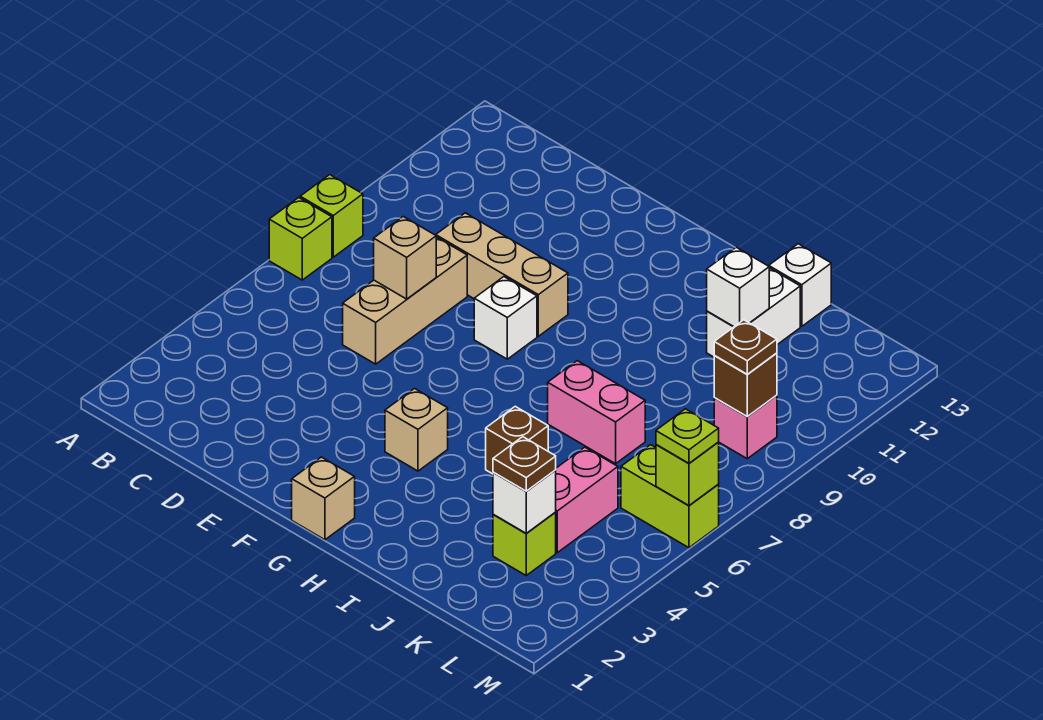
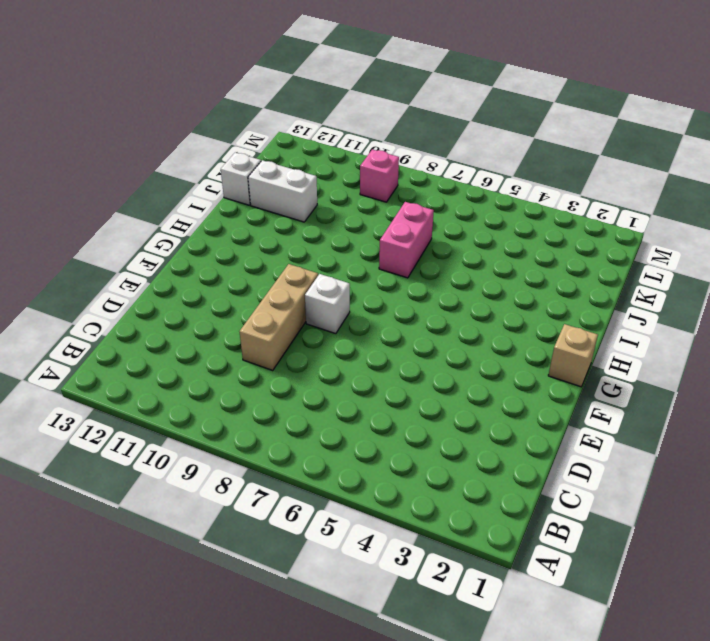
none -> lime brick A7 level 1
none -> lime brick A8 level 1
none -> tan brick D6:D8 level 1

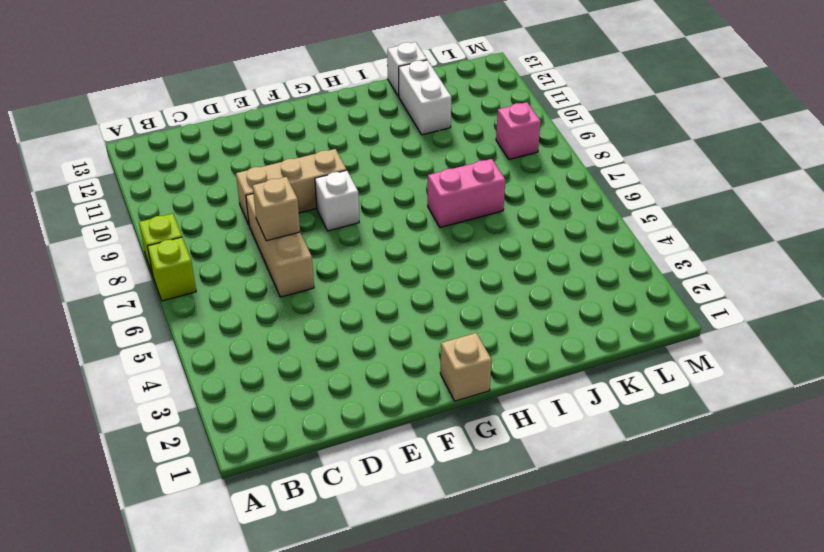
none -> tan brick G4 level 1
none -> brown brick I5 level 1
none -> lime brick K3 level 1

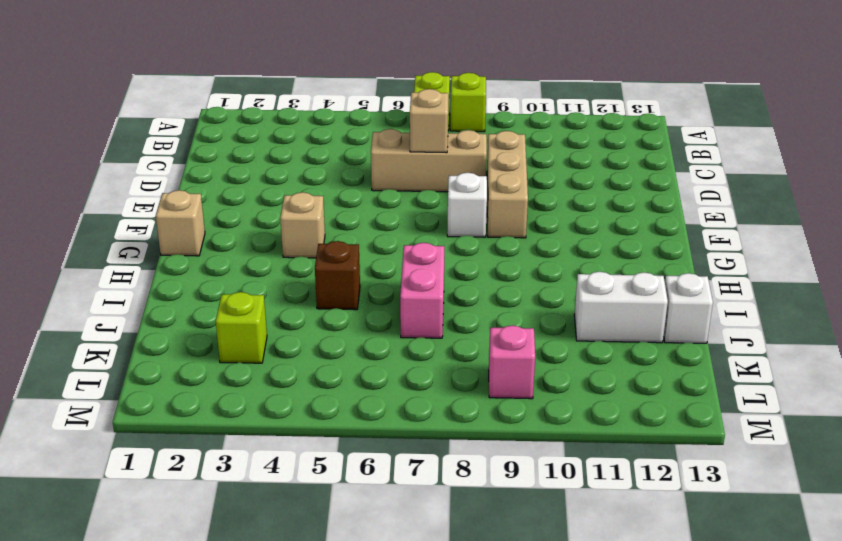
none -> pink brick K4:K5 level 1
none -> lime brick L6:M6 level 1
none -> white brick J11 level 2

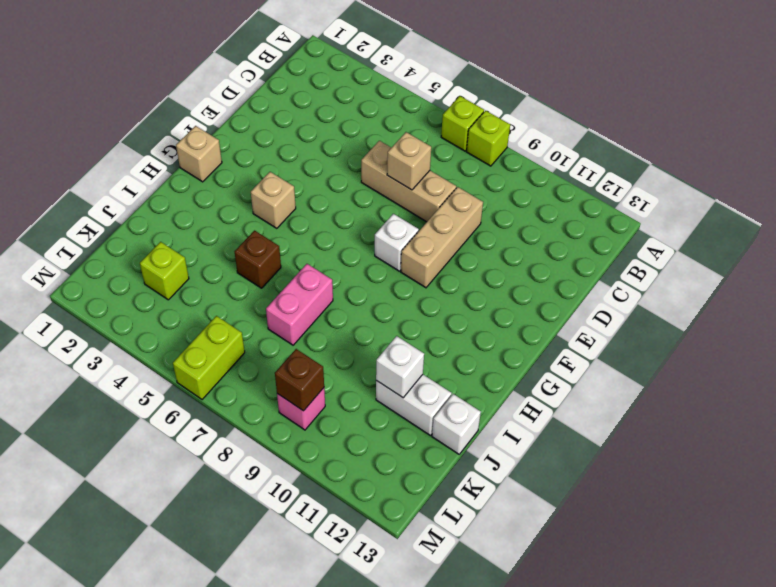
none -> pink brick K4:K5 level 1
none -> white brick K3 level 2
none -> lime brick M6 level 2

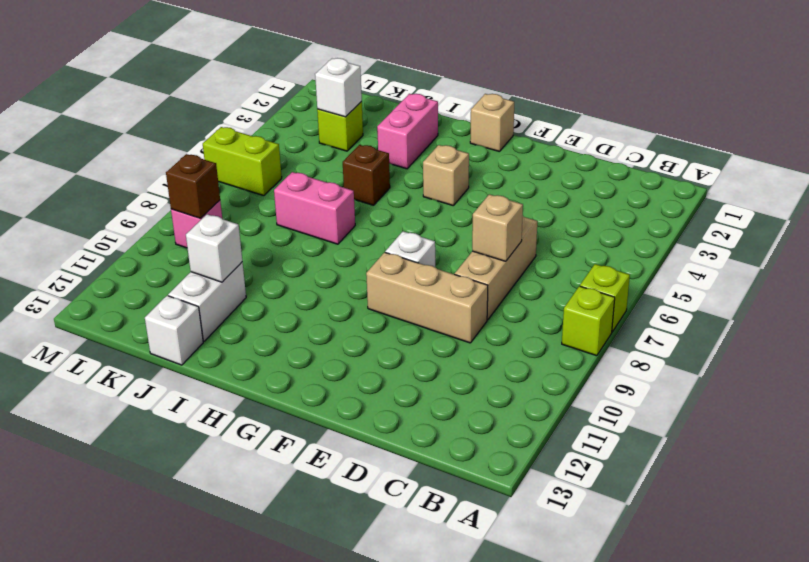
pink brick I2:I3 level 1 -> pink brick K4:K5 level 1
none -> lime brick M6 level 2
none -> brown plate K3 level 3
none -> brown plate L9 level 3

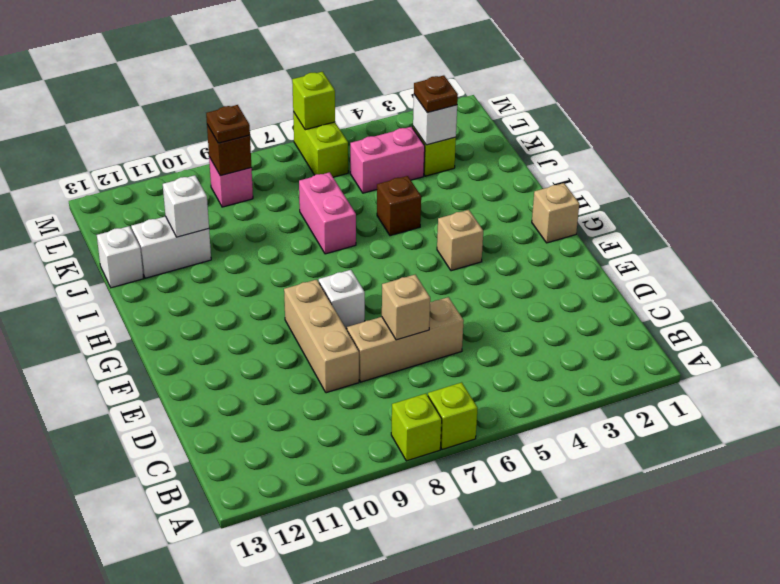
none -> lime plate M6 level 3

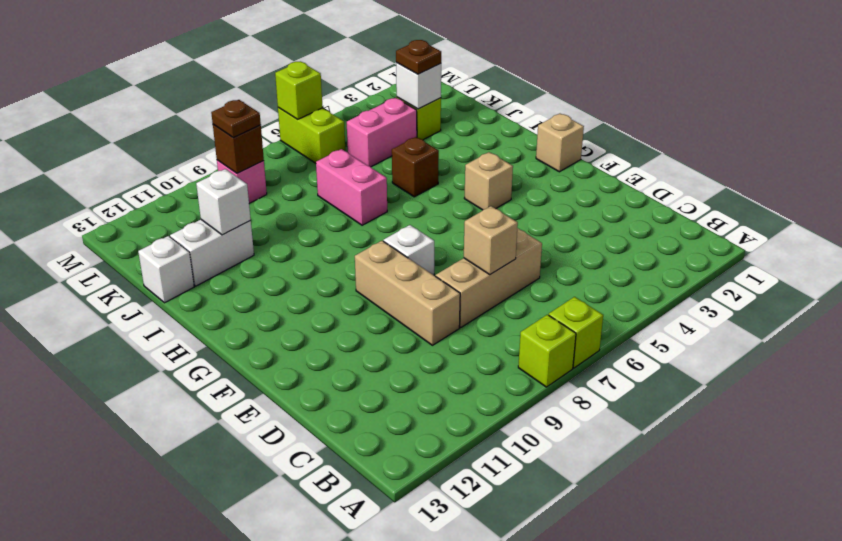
none -> lime plate M6 level 3

